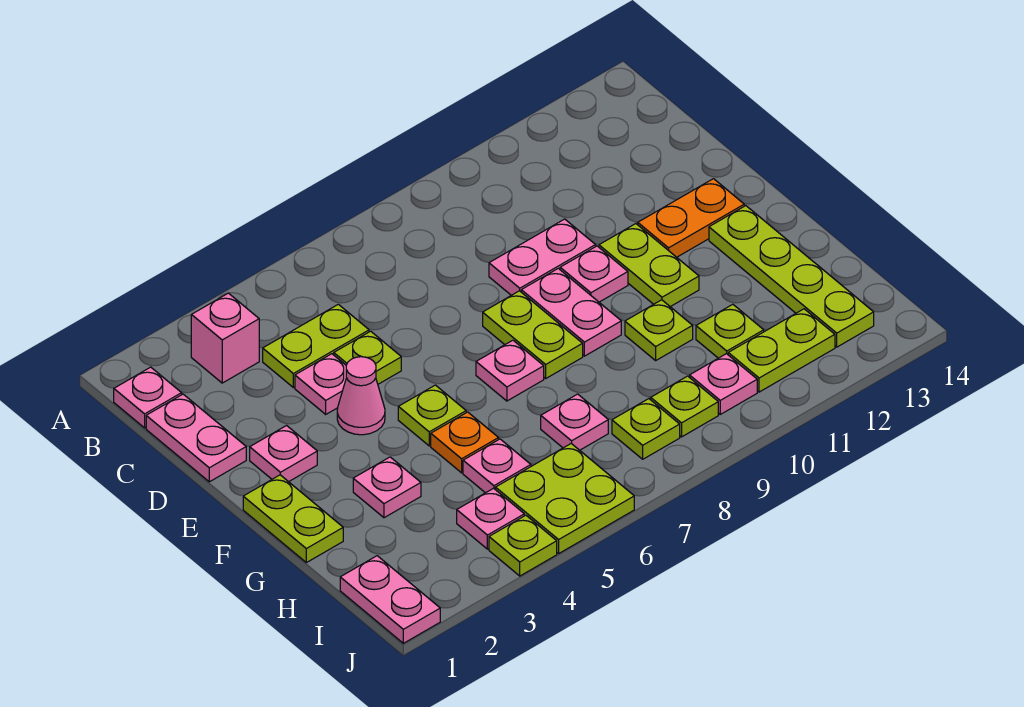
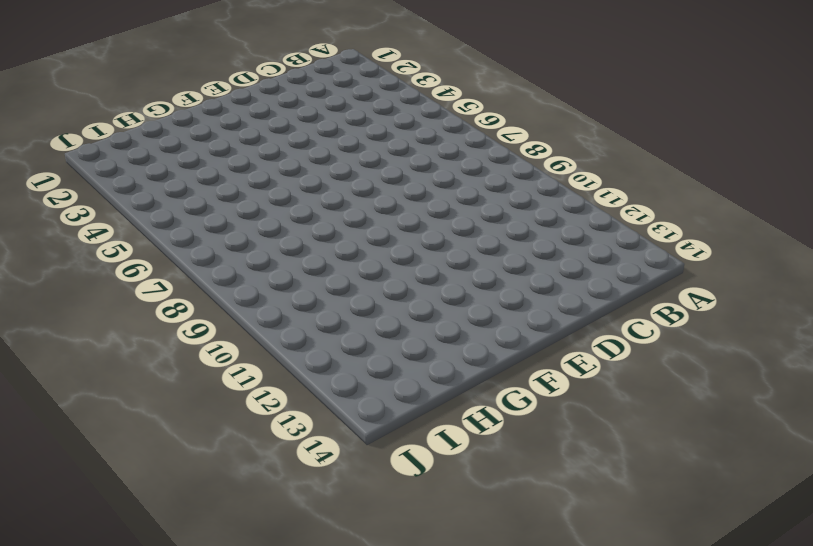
none -> pink plate B1 level 1
none -> pink brick B3 level 1
none -> pink plate C1:D1 level 1
none -> lime plate C4:C5 level 1

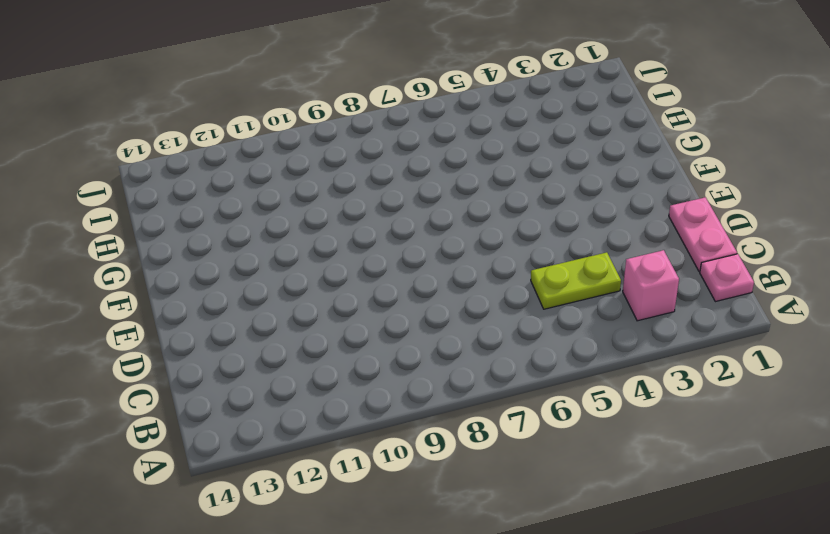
none -> pink plate D4 level 1
none -> lime plate D5 level 1
none -> pink plate D9:D10 level 1
none -> pink plate E2 level 1

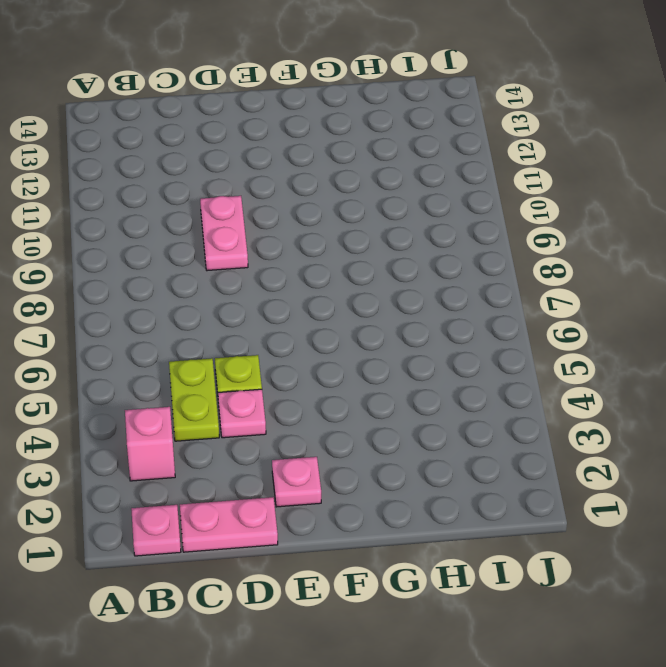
none -> pink cone E4 level 1
none -> lime plate E8:F8 level 1
none -> pink plate E9:F9 level 1
none -> pink plate E10 level 1

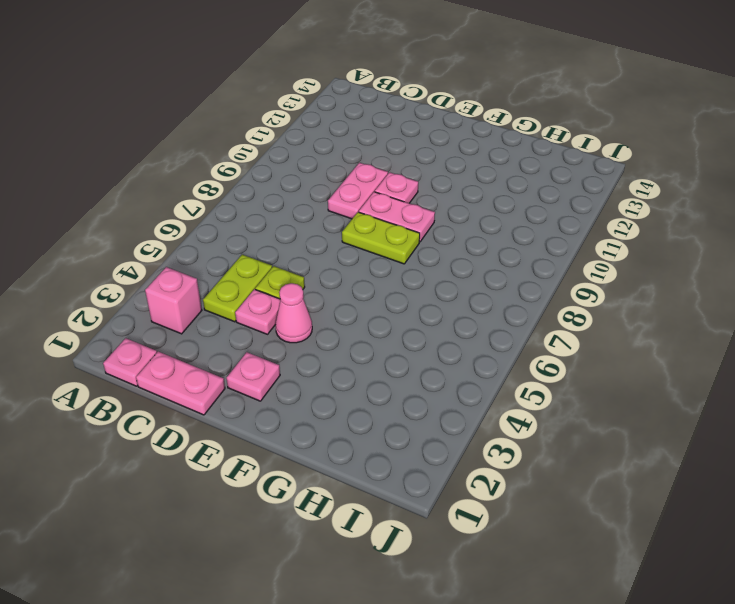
none -> lime plate E11:F11 level 1
none -> orange plate E12:E13 level 1
none -> lime plate F1:G1 level 1
none -> lime plate F5 level 1

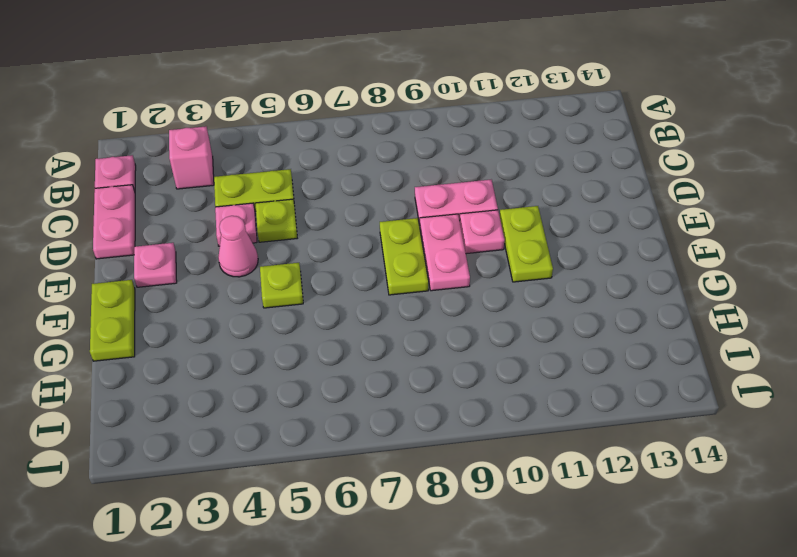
none -> orange plate E12:E13 level 1
none -> pink plate F7 level 1
none -> lime plate F13:I13 level 1
none -> pink plate G3 level 1

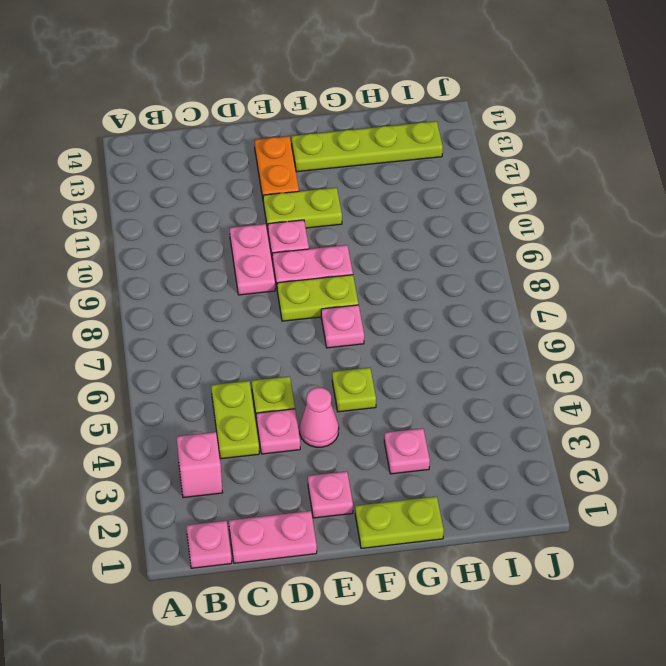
none -> orange plate G5 level 1
none -> lime plate G10 level 1
none -> pink plate H5 level 1
none -> pink plate H7 level 1

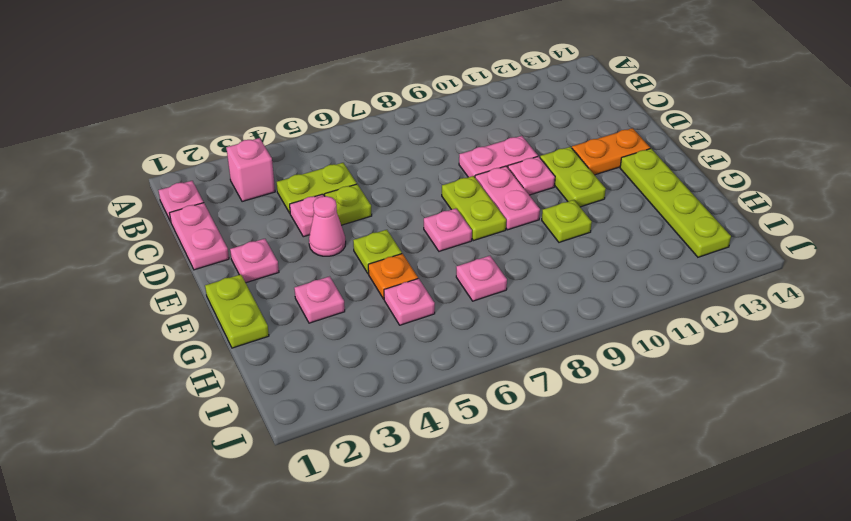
none -> lime plate H11 level 1
none -> pink plate I1:J1 level 1
none -> pink plate I4 level 1
none -> lime plate I5:J6 level 1

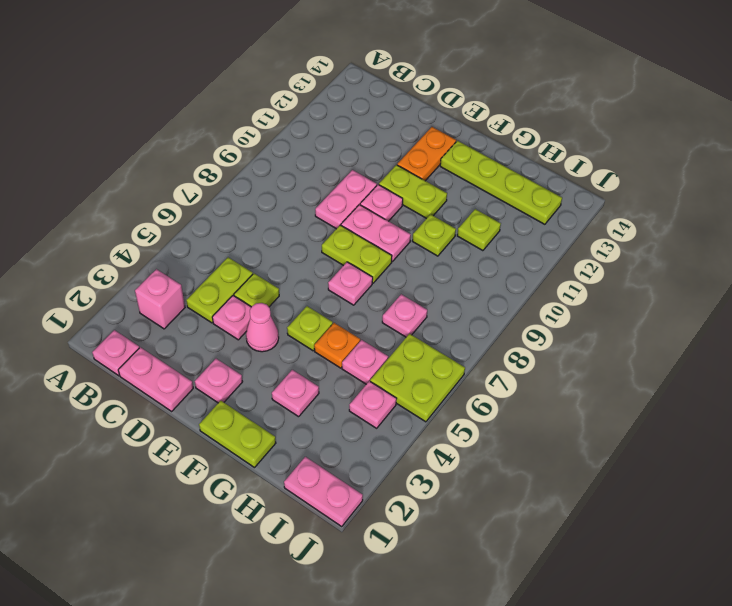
none -> lime plate I8 level 1
none -> lime plate I9 level 1
none -> pink plate I10 level 1
none -> lime plate I11:I12 level 1

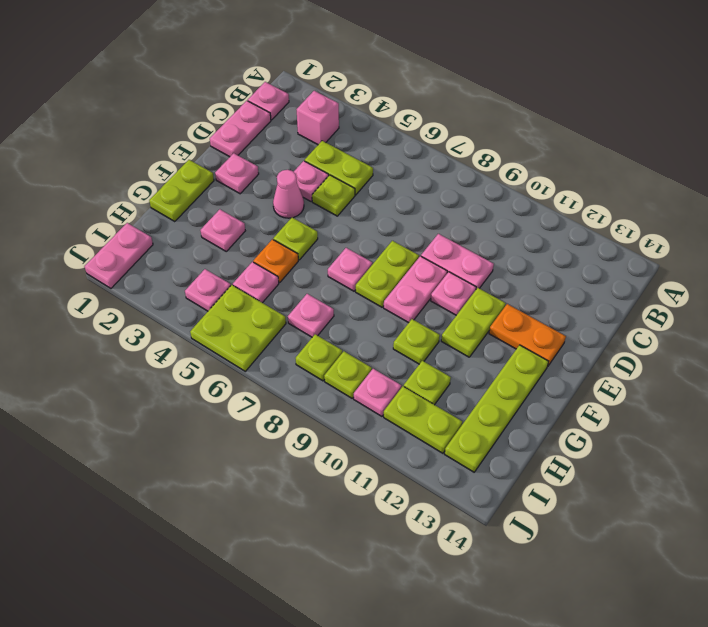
none -> lime plate J4 level 1

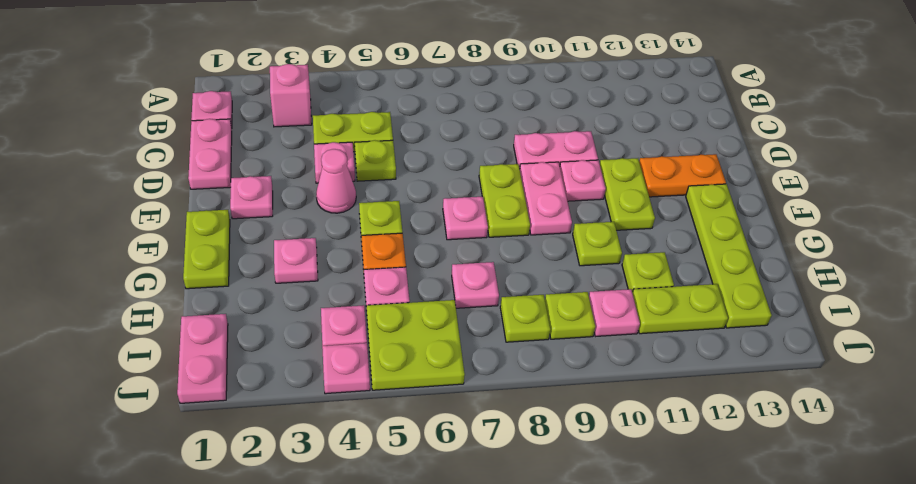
pink plate J4 level 1 -> lime plate J4 level 1

